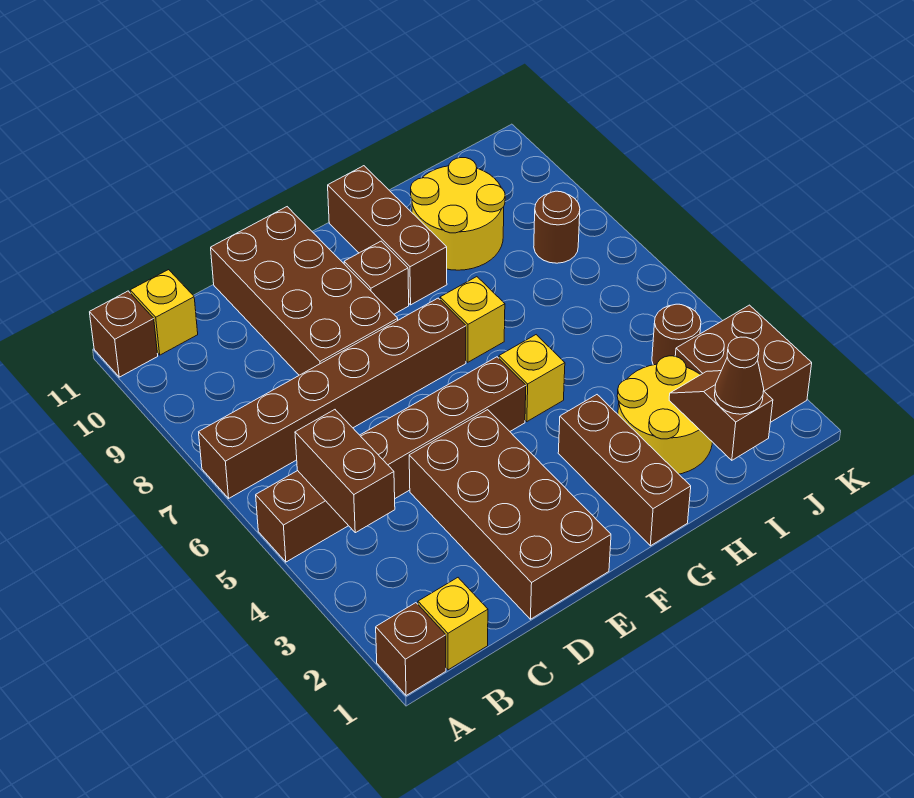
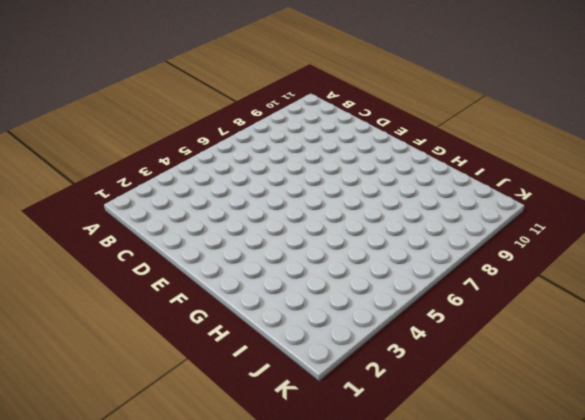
none -> brown brick A1 level 1
none -> brown brick A5:F5 level 1
none -> brown brick A7:F7 level 1

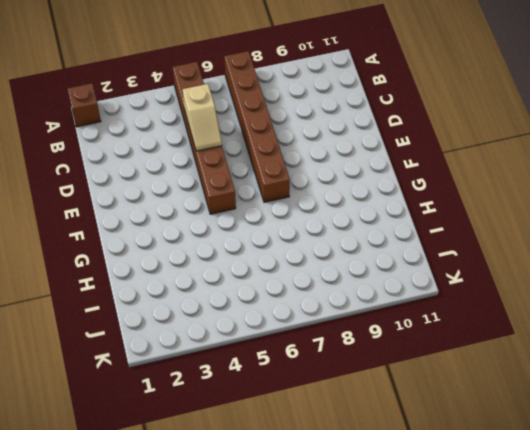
tan slope C5:D5 level 2 top C -> none
none -> brown brick A11 level 1
none -> yellow brick B1 level 1
none -> yellow brick B11 level 1

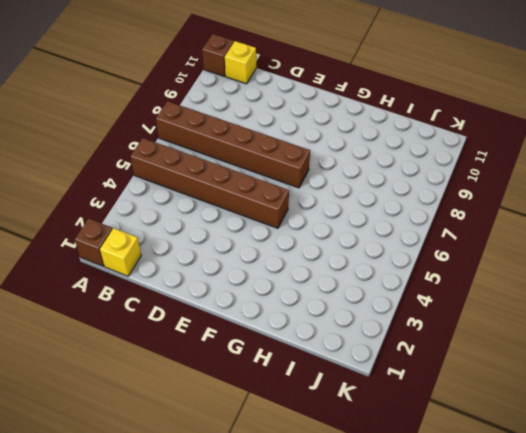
none -> brown brick D1:E4 level 1
none -> brown brick D8:E11 level 1
none -> brown brick F9 level 1

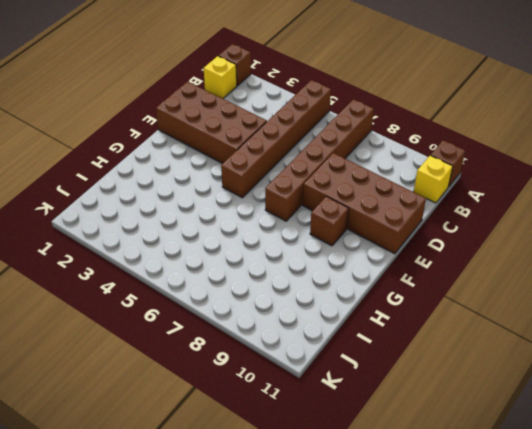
none -> brown brick G1:G3 level 1
none -> yellow brick G5 level 1
none -> yellow brick G7 level 1

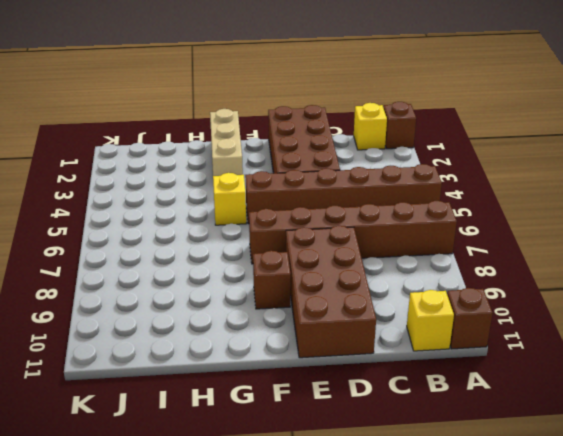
tan brick G1:G3 level 1 -> brown brick G1:G3 level 1
none -> yellow brick G7 level 1
none -> brown brick G9:G11 level 1
none -> yellow round brick H2:I3 level 1

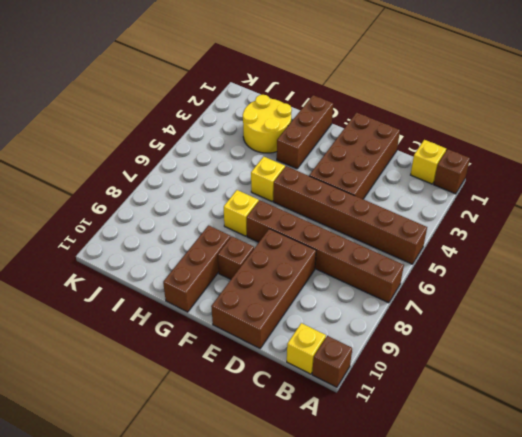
none -> yellow round brick H9:I10 level 1
none -> brown brick J2:K3 level 1
none -> brown round brick J4 level 1

